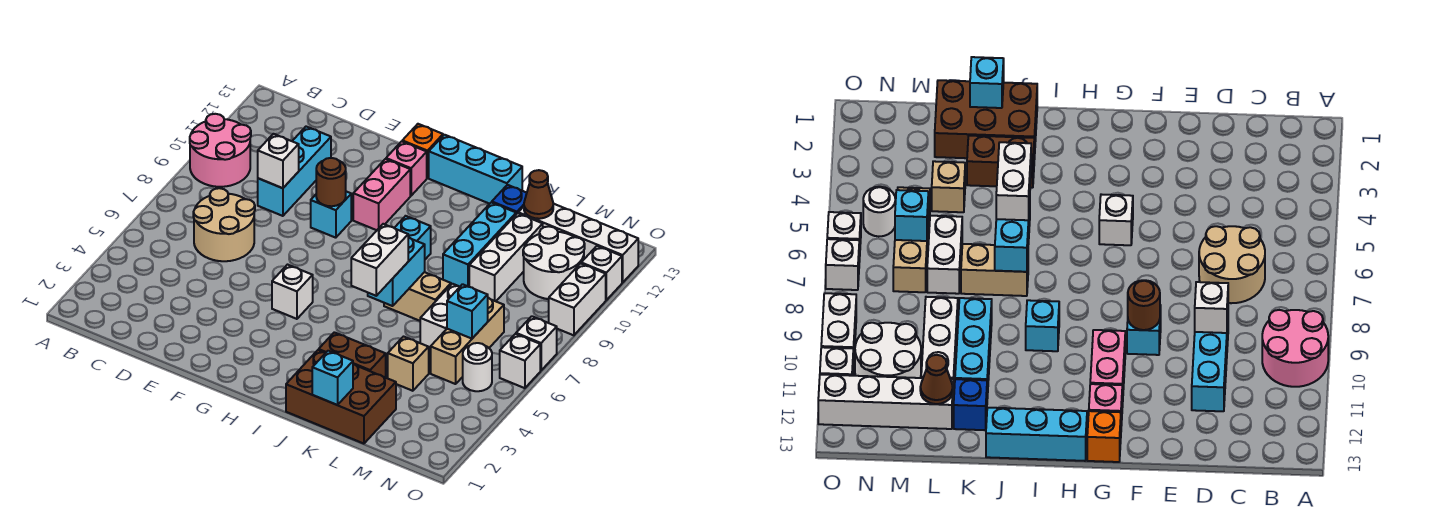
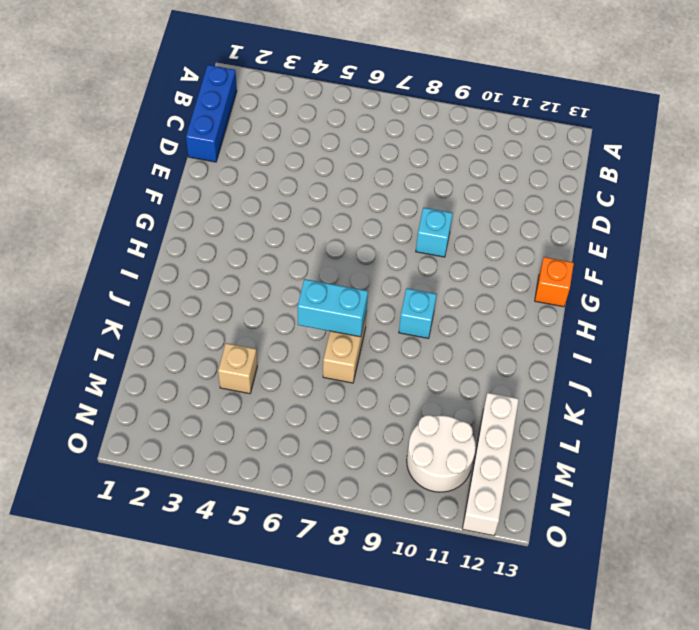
blue brick B1:D1 level 1 -> none
none -> pink round brick A9:B10 level 1
none -> tan round brick C6:D7 level 1
none -> cyan brick D9:D11 level 1
none -> white brick G5 level 1

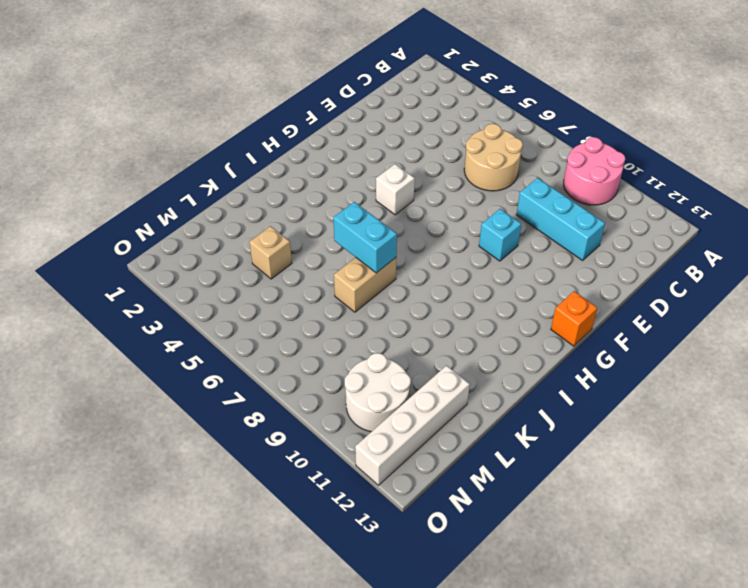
none -> pink brick G10:G11 level 1
none -> pink brick G12 level 1
none -> cyan brick H13:J13 level 1
none -> cyan brick I9 level 1

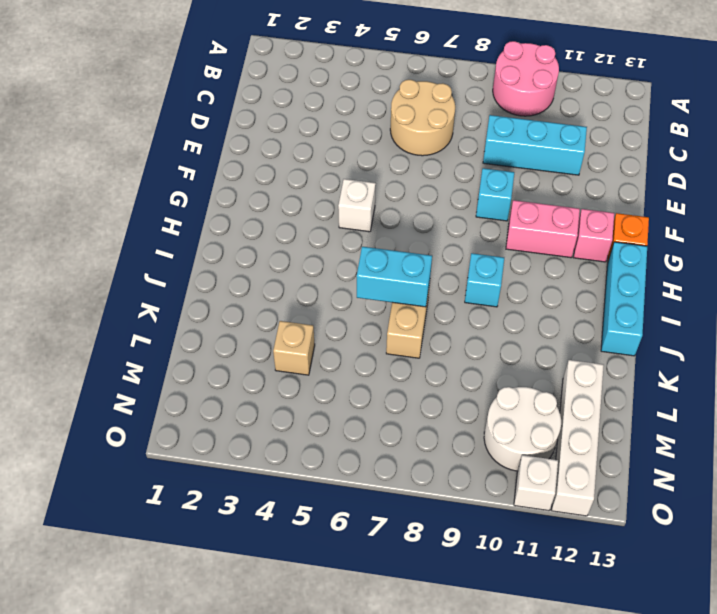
none -> brown brick J1:L2 level 1
none -> brown brick J3:K3 level 1
none -> cyan brick K9:K11 level 1
none -> blue brick K12 level 1

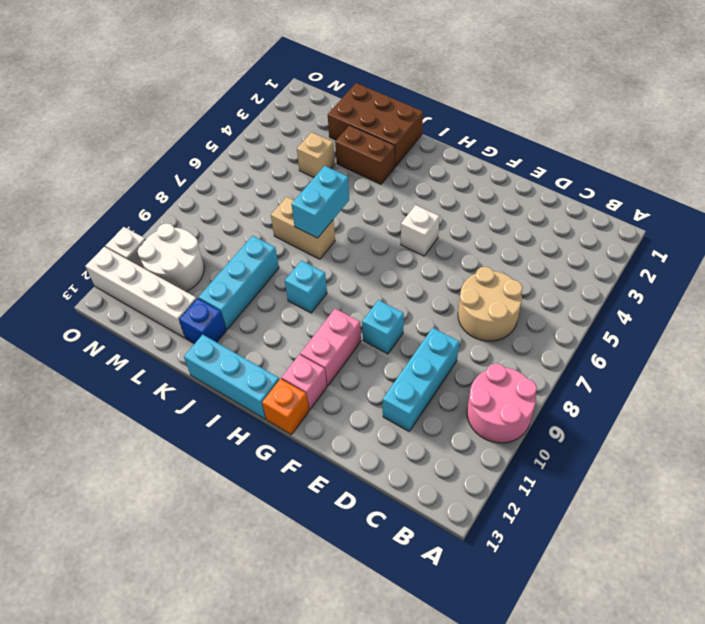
none -> white brick L6:L7 level 1
none -> white brick L9:L11 level 1
none -> tan brick M5:M7 level 1
none -> white round brick N5 level 1

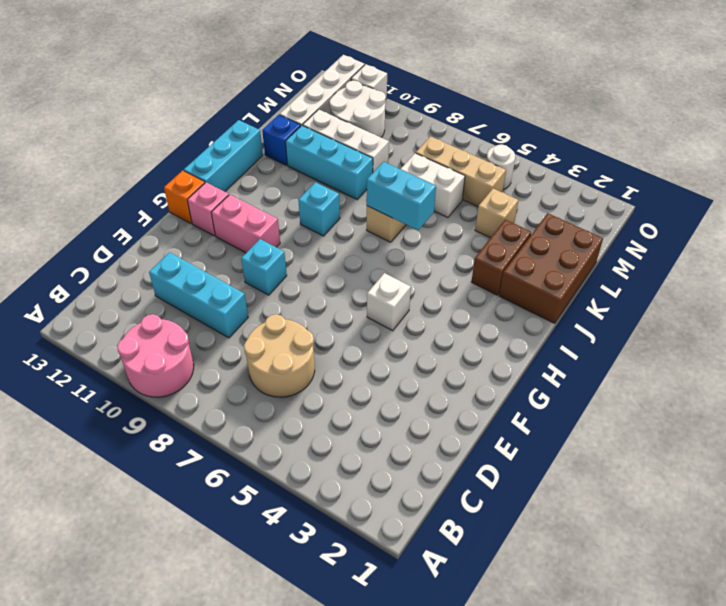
none -> white brick O6 level 1
none -> white brick O7 level 1
none -> white brick O9:O10 level 1
none -> white brick D9 level 2

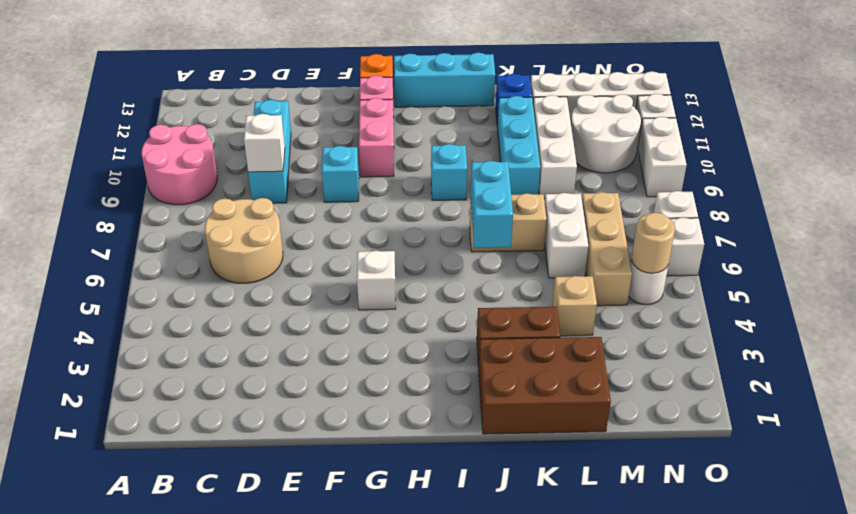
tan round brick N5 level 2 -> none
none -> brown round brick F9 level 2
none -> cyan brick K1 level 2
none -> brown cone L12 level 2
none -> cyan brick M6 level 2

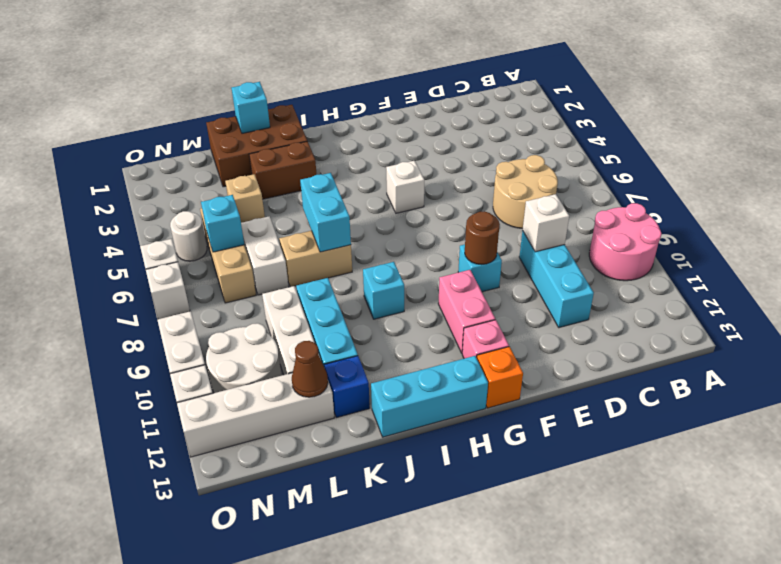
none -> white brick J5:J6 level 3

